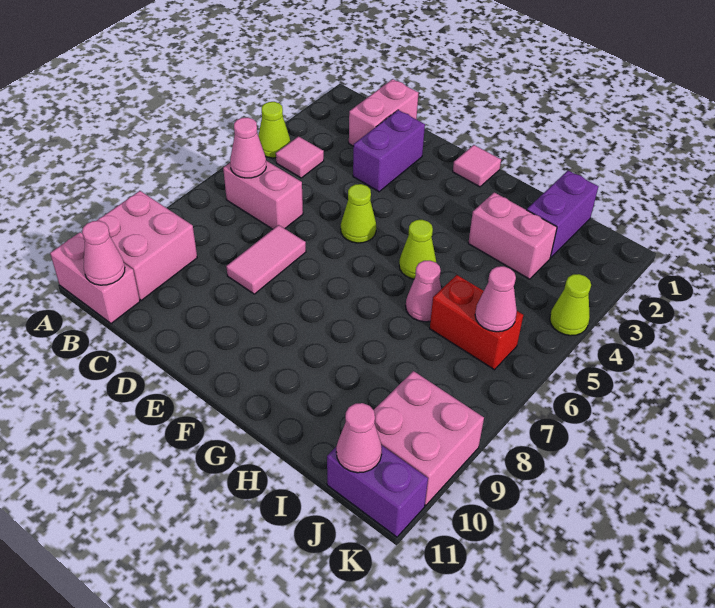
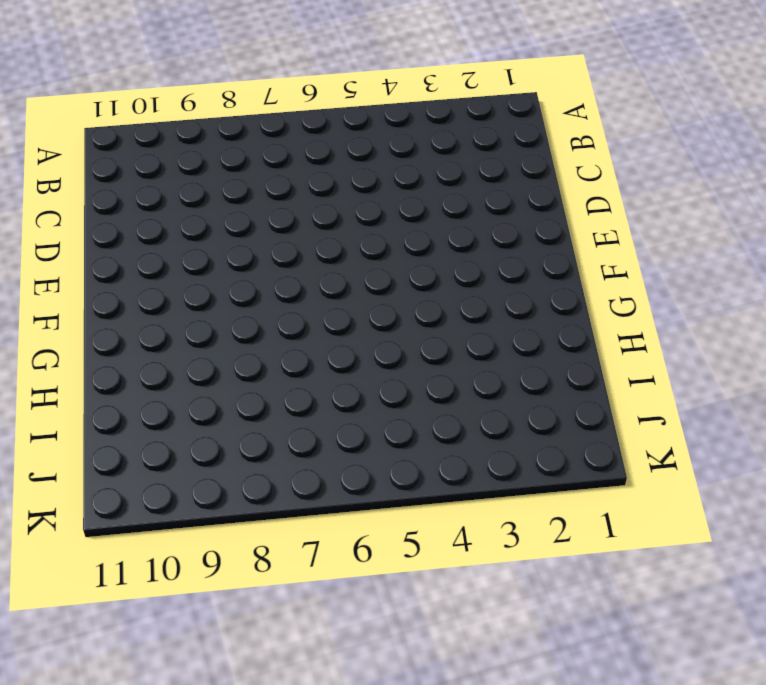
none -> lime cone A4 level 1
none -> pink brick A9:B10 level 1
none -> pink brick A11:B11 level 1

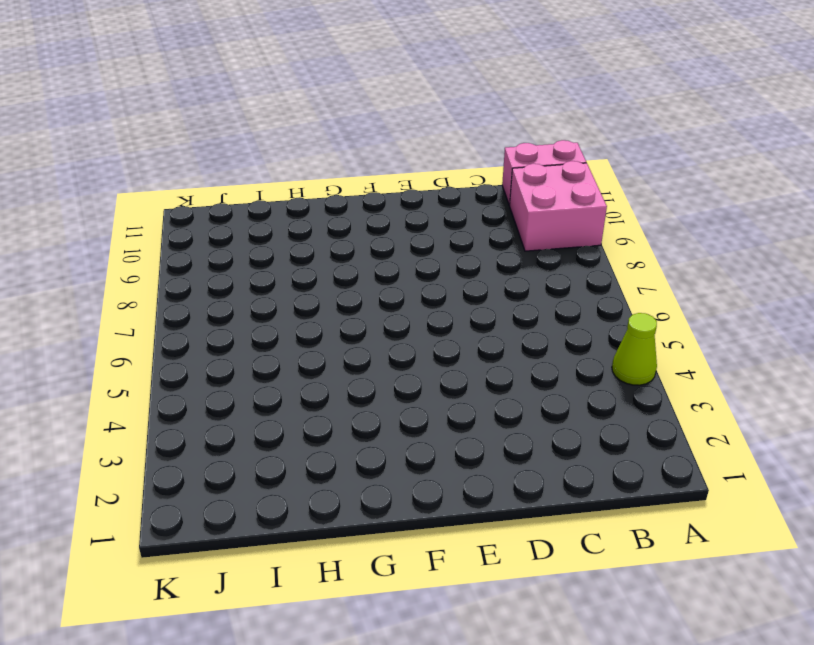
none -> pink tile B4 level 1
none -> pink brick B6:C6 level 1
none -> pink brick C1:C2 level 1

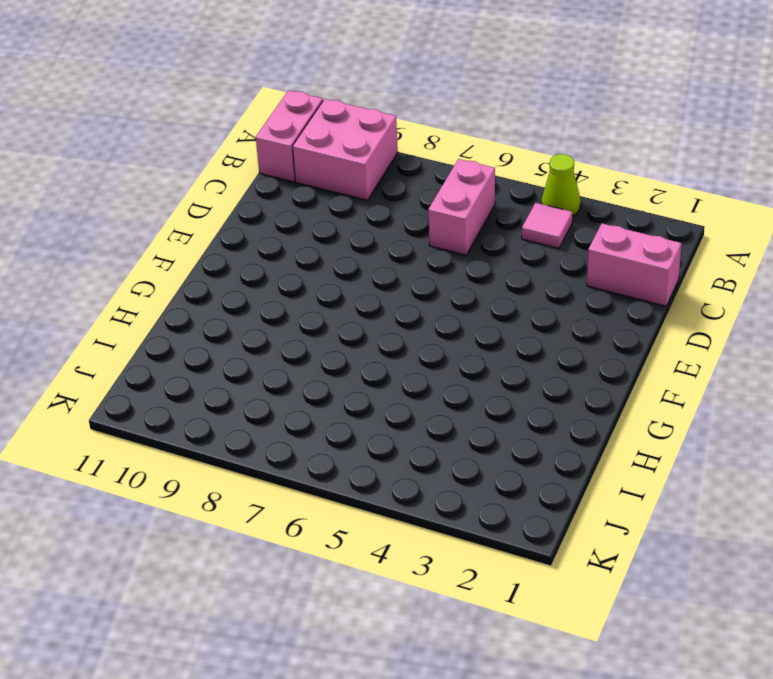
none -> purple brick D2:D3 level 1
none -> pink tile D7:D8 level 1
none -> lime cone E5 level 1

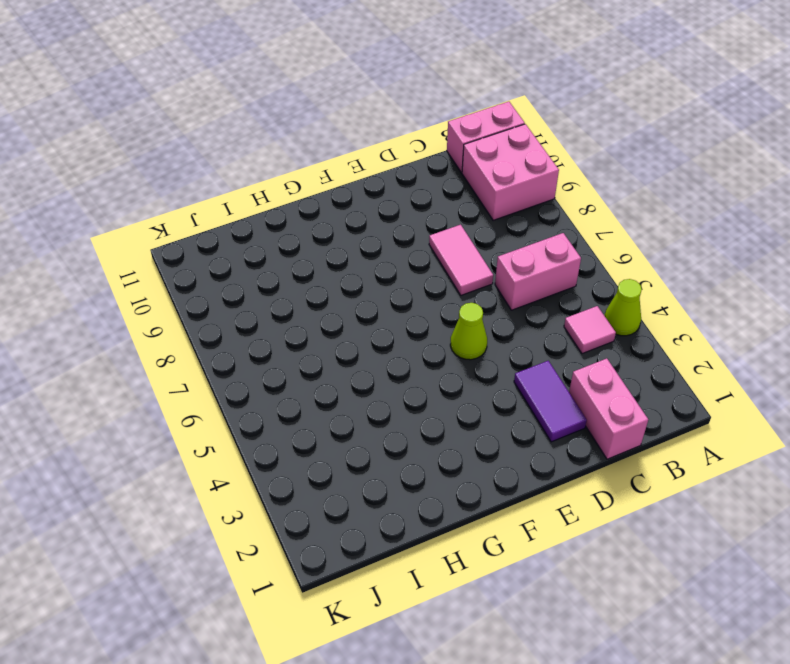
purple tile D2:D3 level 1 -> purple brick D2:D3 level 1
none -> pink tile F1 level 1
none -> lime cone G5 level 1
none -> pink brick H3:I3 level 1

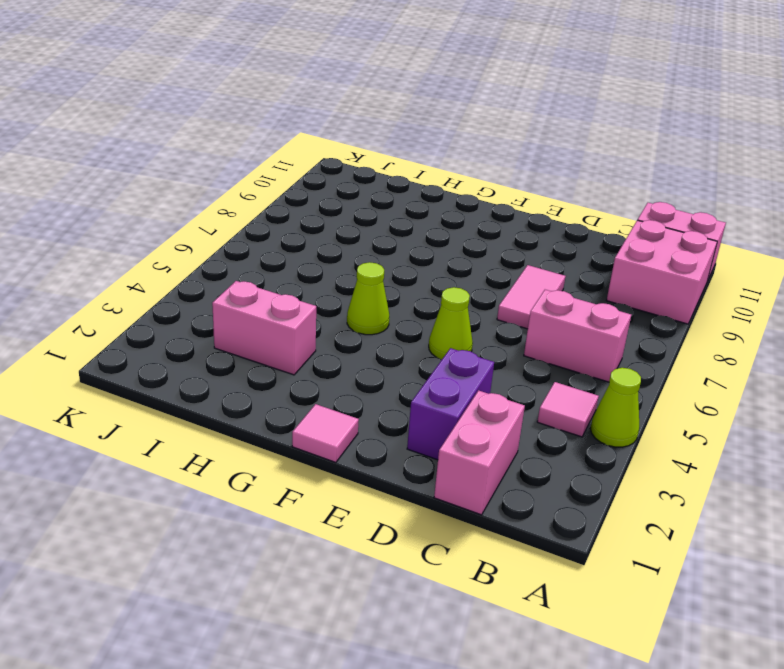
none -> pink cone H6 level 1
none -> purple brick I1:I2 level 1
none -> red brick I6:J6 level 1

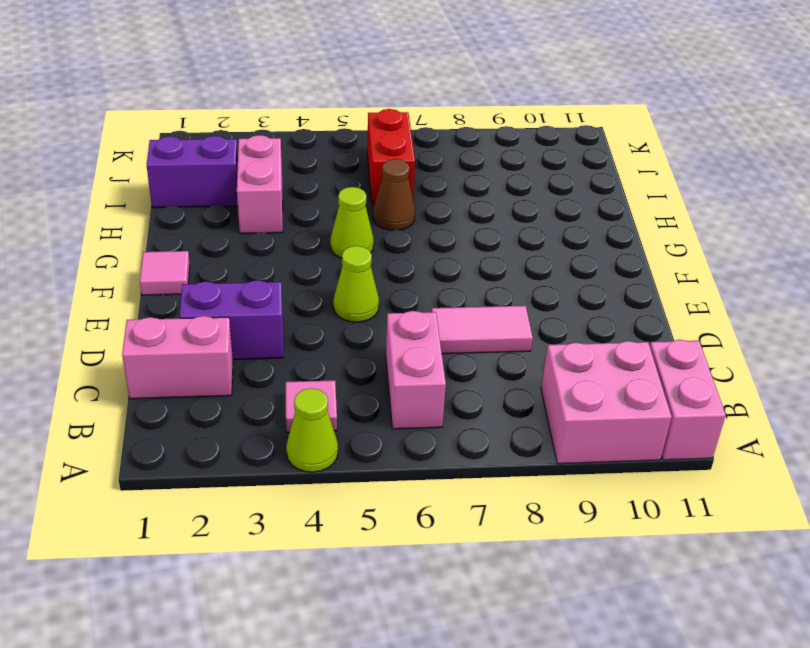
brown cone H6 level 1 -> pink cone H6 level 1
none -> pink brick J9:K10 level 1
none -> purple brick J11:K11 level 1
none -> lime cone K4 level 1

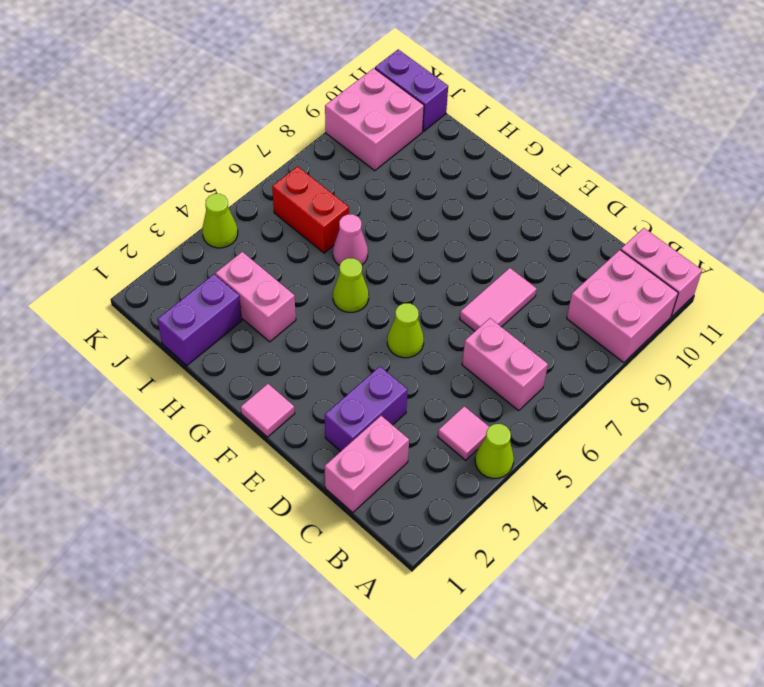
none -> pink cone B6 level 2
none -> pink cone B11 level 2
none -> pink cone J6 level 2

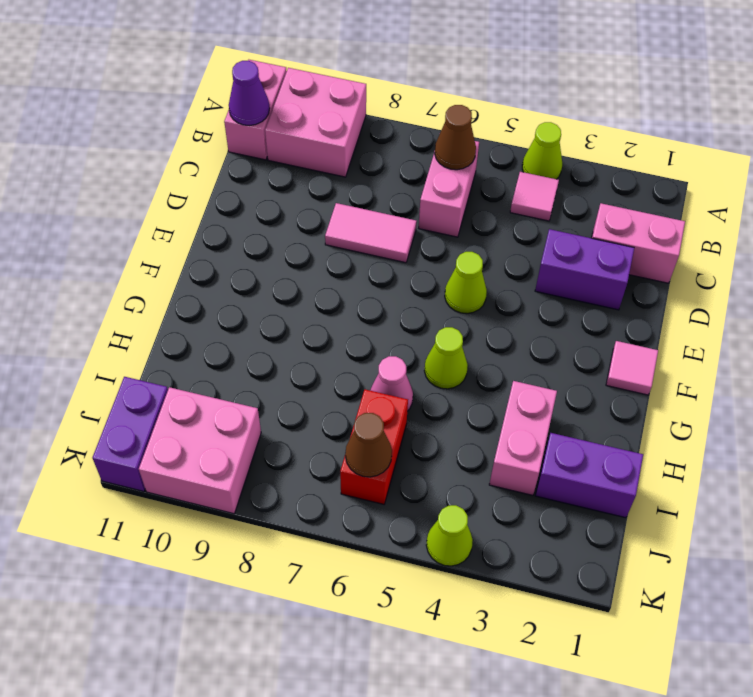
brown cone B6 level 2 -> pink cone B6 level 2
purple cone B11 level 2 -> pink cone B11 level 2
brown cone J6 level 2 -> pink cone J6 level 2
none -> pink cone J11 level 2

